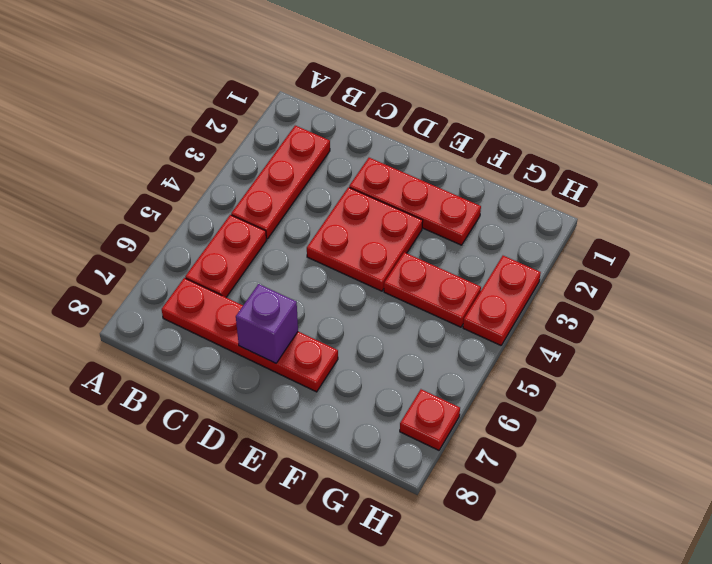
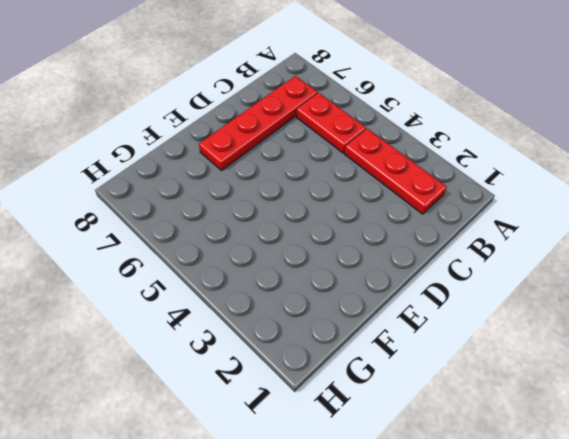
none -> red plate D2:F2 level 1
none -> red plate D3:E4 level 1

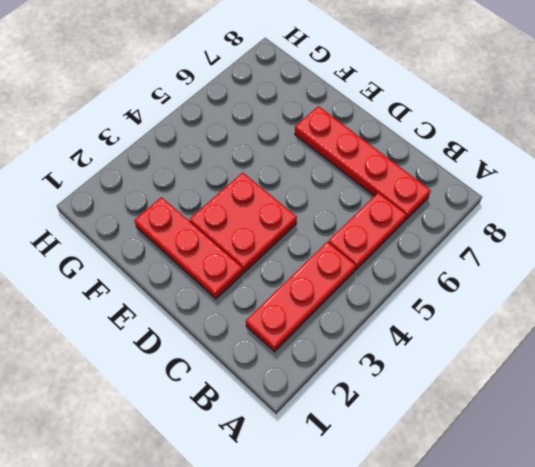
none -> red plate F4:G4 level 1
none -> red plate H3:H4 level 1

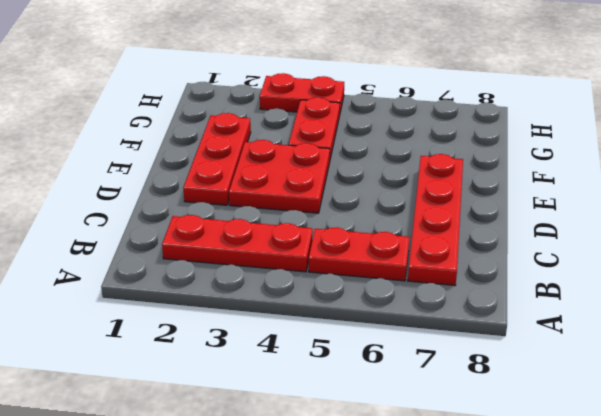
none -> red plate H7 level 1
none -> purple brick D7 level 2

